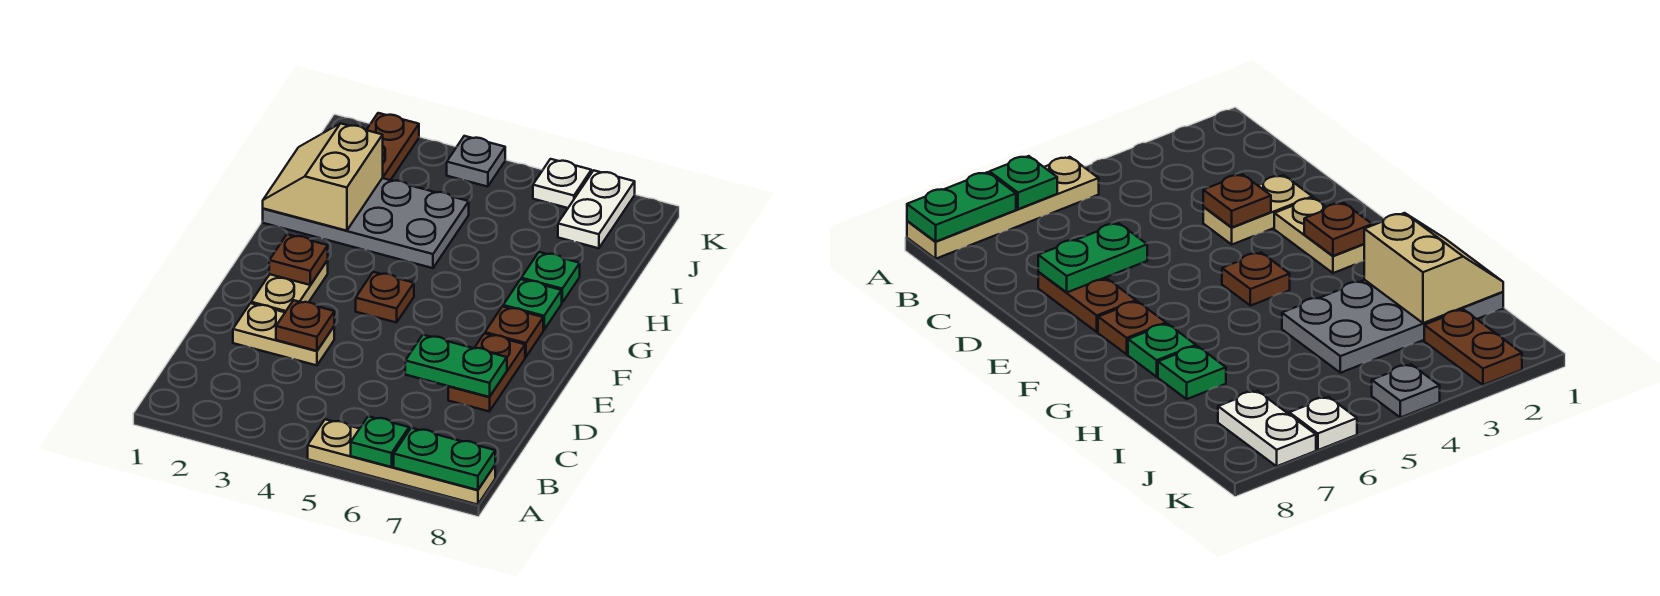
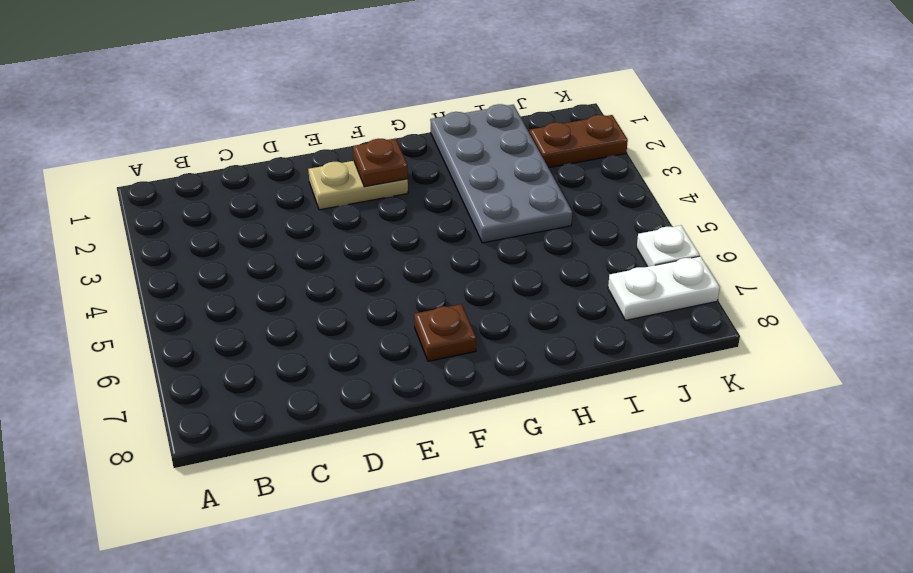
none -> tan plate A5:A8 level 1
none -> tan plate D2:D3 level 1
none -> brown plate D7:E7 level 1

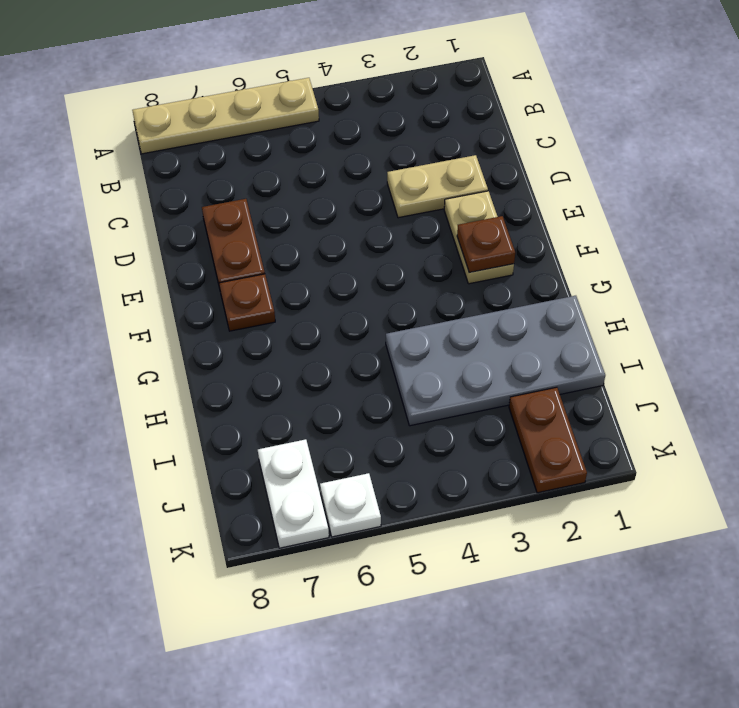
none -> brown plate F4 level 1
none -> green plate G7 level 1
none -> green plate H7 level 1

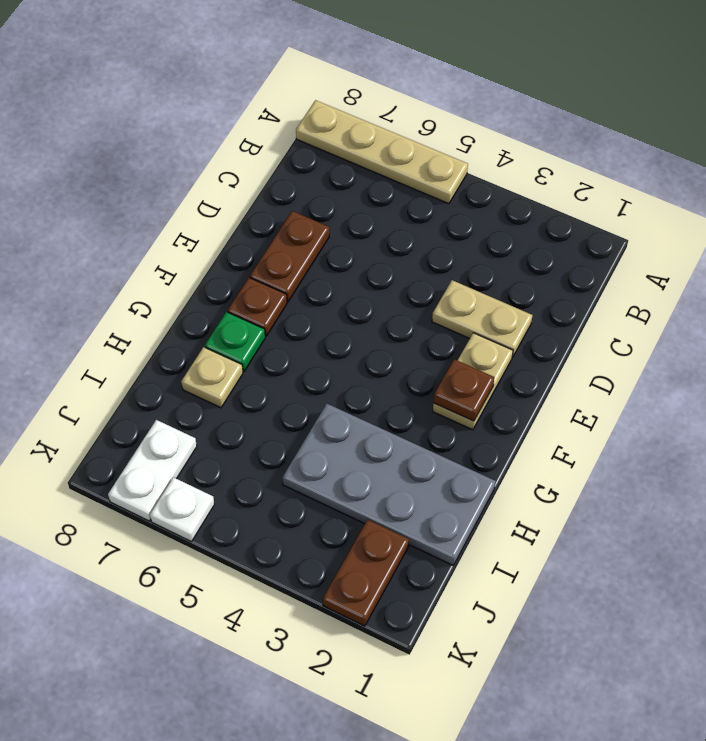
tan plate H7 level 1 -> green plate H7 level 1
none -> brown plate F4 level 1
none -> grey plate K4 level 1
none -> green plate A6 level 2

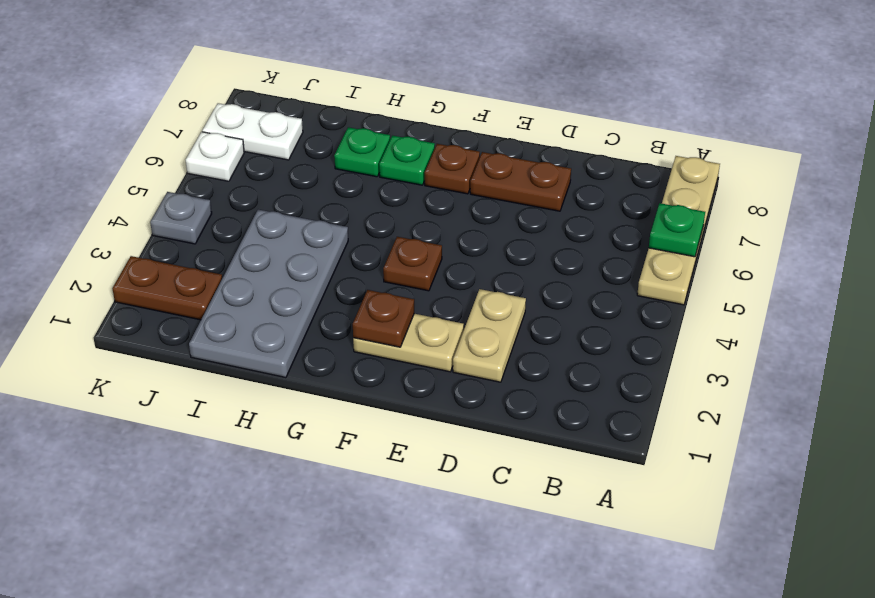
none -> green plate A7:A8 level 2
none -> brown plate D3 level 2
none -> green plate D6:D7 level 2

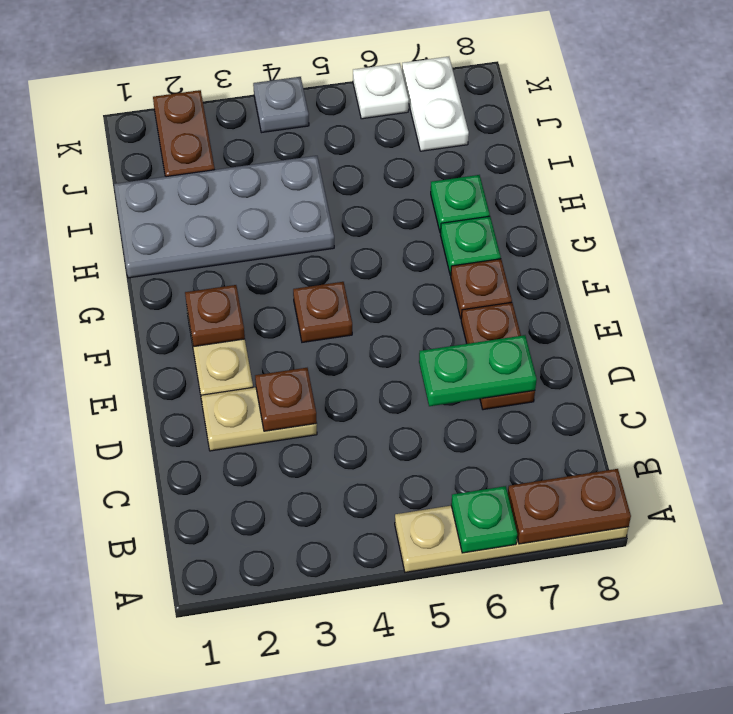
brown plate A7:A8 level 2 -> green plate A7:A8 level 2
none -> tan slope H1:I2 level 2 top 2

